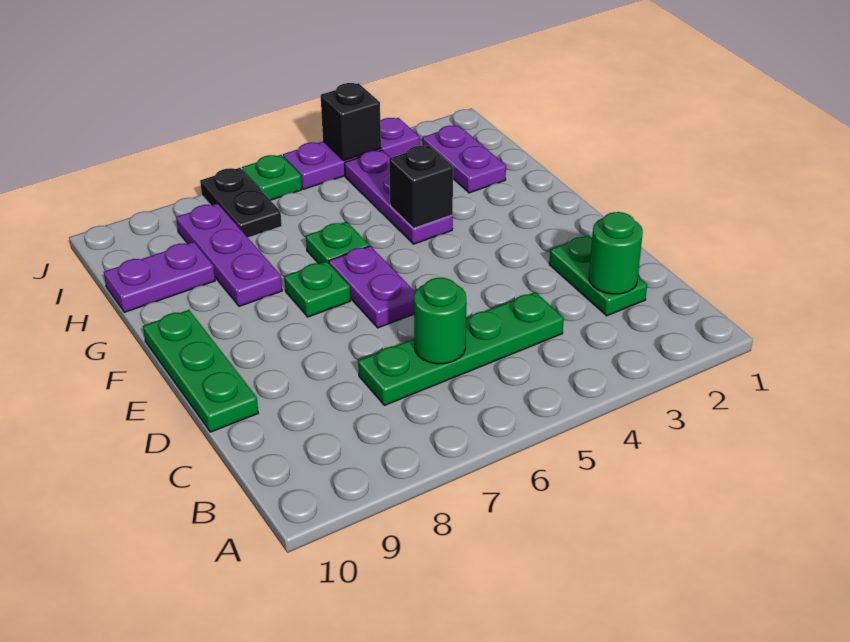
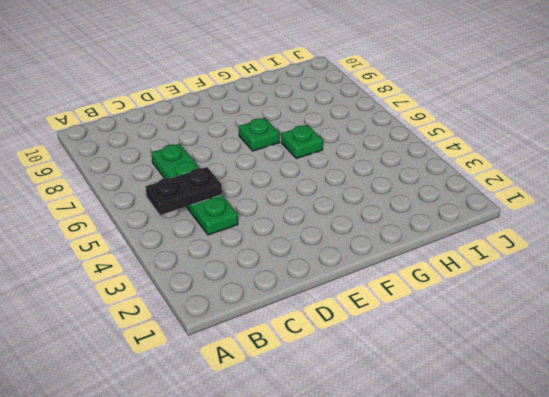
black plate B5:C5 level 2 -> black plate I7:J7 level 1
none -> green plate C2:D2 level 1
none -> green plate D10:F10 level 1
none -> purple plate E6:F6 level 1

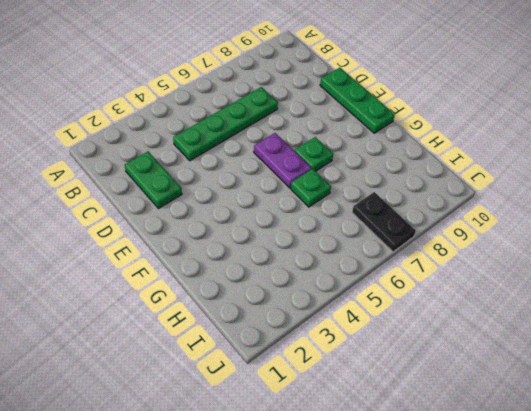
none -> purple plate G4:I4 level 1
none -> purple plate G8:I8 level 1
none -> purple plate H2:I2 level 1

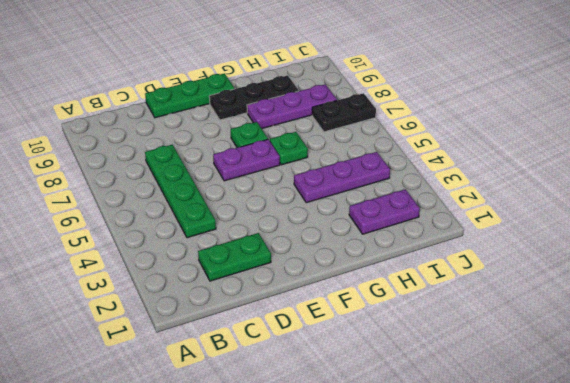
black plate F9:H9 level 1 -> purple plate H9:H10 level 1
none -> purple plate J3:J5 level 1
none -> green plate J6 level 1
none -> green round brick C2 level 2

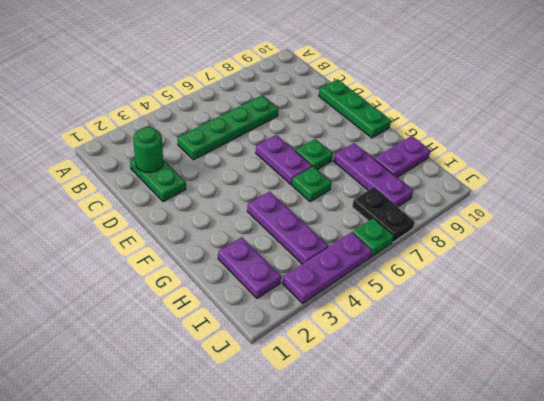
none -> green round brick C6 level 2
none -> black brick G4 level 2
none -> black brick J4 level 2

